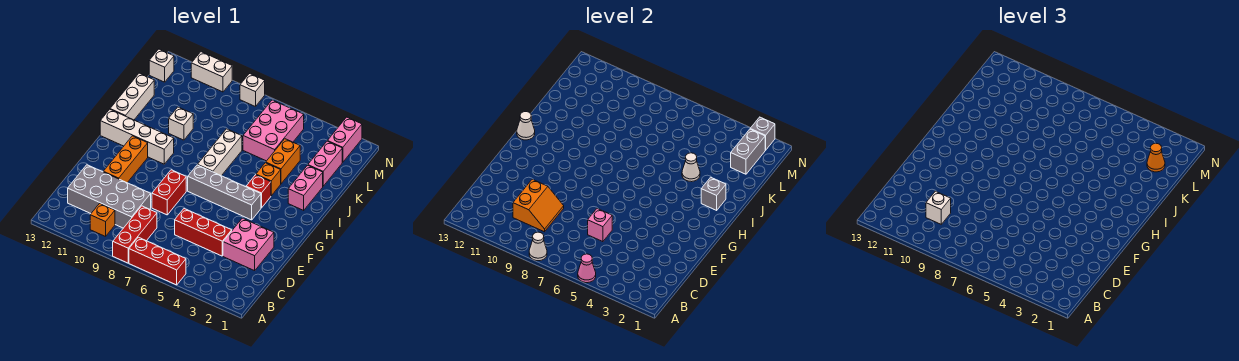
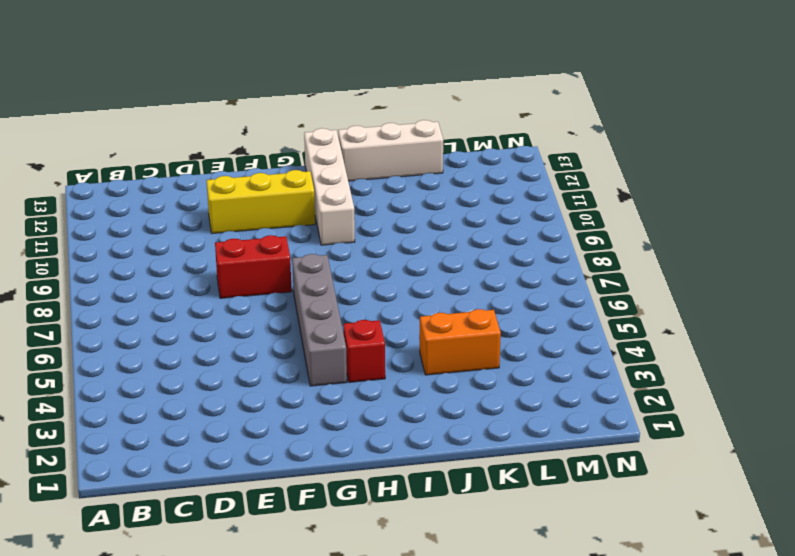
yellow brick E11:G11 level 1 -> orange brick E11:G11 level 1
none -> red brick A5:A7 level 1
none -> red brick A8:C8 level 1
none -> orange brick B10 level 1
none -> grey brick C9:D12 level 1

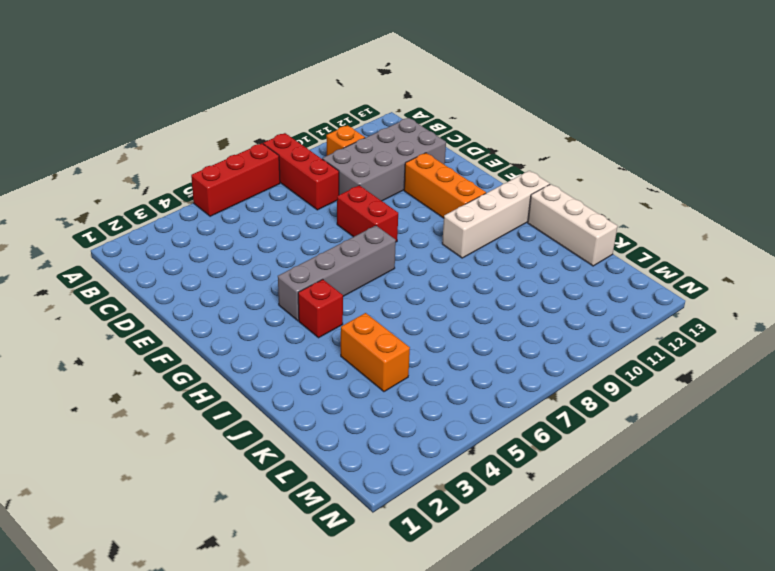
none -> pink brick D2:E3 level 1
none -> red brick D4:D6 level 1
none -> white brick H7:J7 level 1
none -> pink brick I2:J2 level 1

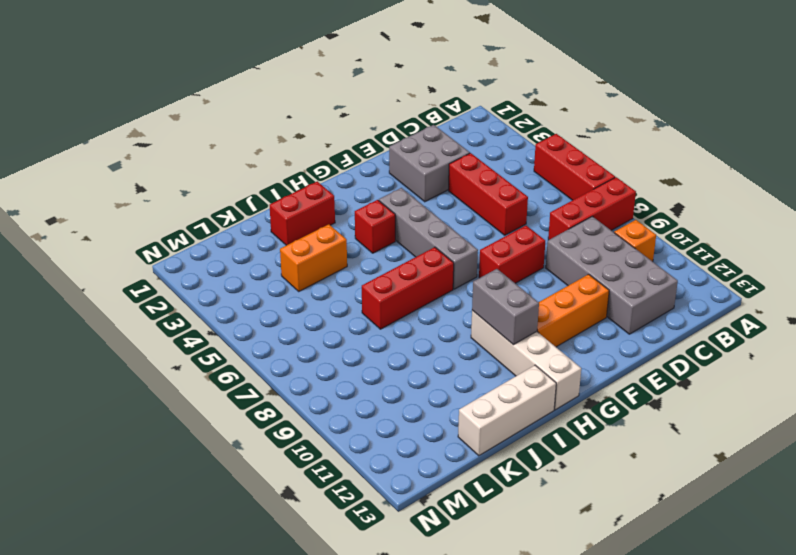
grey brick D2:E3 level 1 -> pink brick D2:E3 level 1
red brick H7:J7 level 1 -> white brick H7:J7 level 1
grey brick H10:H11 level 2 -> grey brick L2:M2 level 2
red brick I2:J2 level 1 -> pink brick I2:J2 level 1
none -> orange brick I4 level 1
none -> white brick J10 level 1
none -> pink brick K2:L2 level 1
none -> pink brick K5:M6 level 1

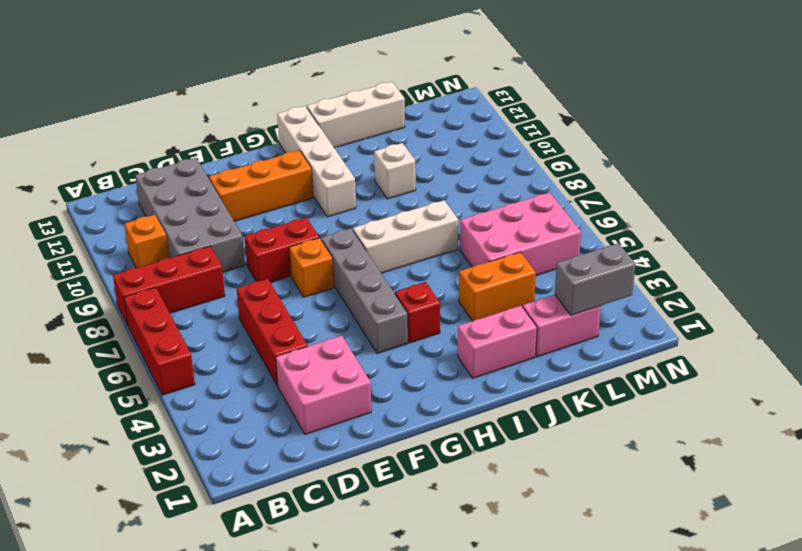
orange brick F7 level 1 -> orange brick I4 level 1
none -> pink brick M2:N2 level 1
none -> white brick M13 level 1
none -> white brick N8 level 1
none -> white brick N10:N11 level 1

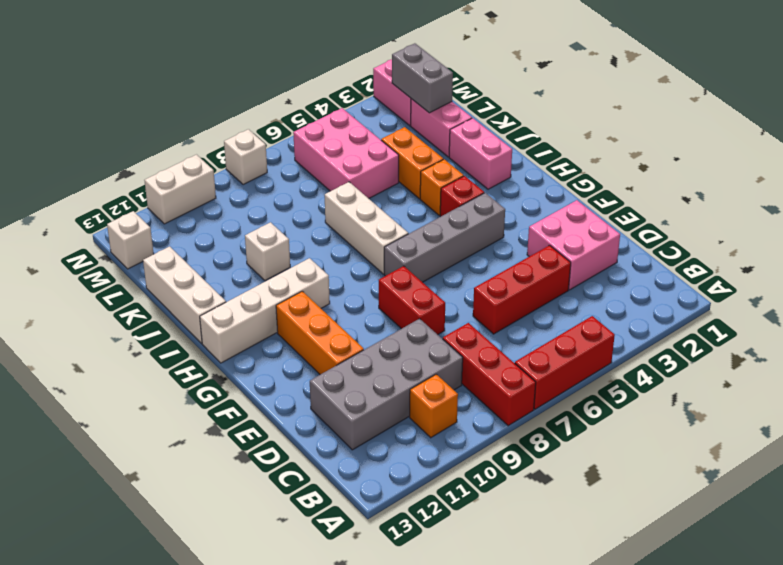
none -> pink cone A5 level 2
none -> white cone A8 level 2
none -> orange slope C9:D10 level 2 top 10
none -> pink brick D6 level 2

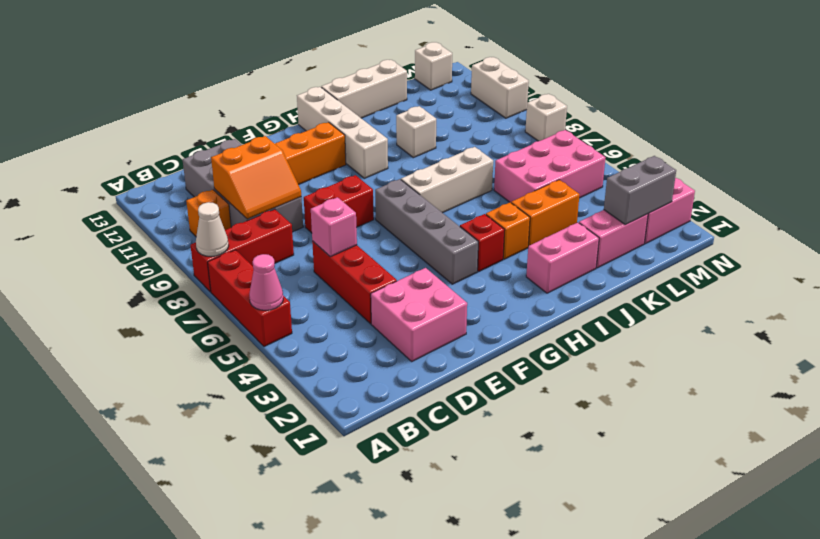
none -> white cone H13 level 2
none -> grey brick I2 level 2
none -> white cone J4 level 2
none -> grey brick N2 level 2

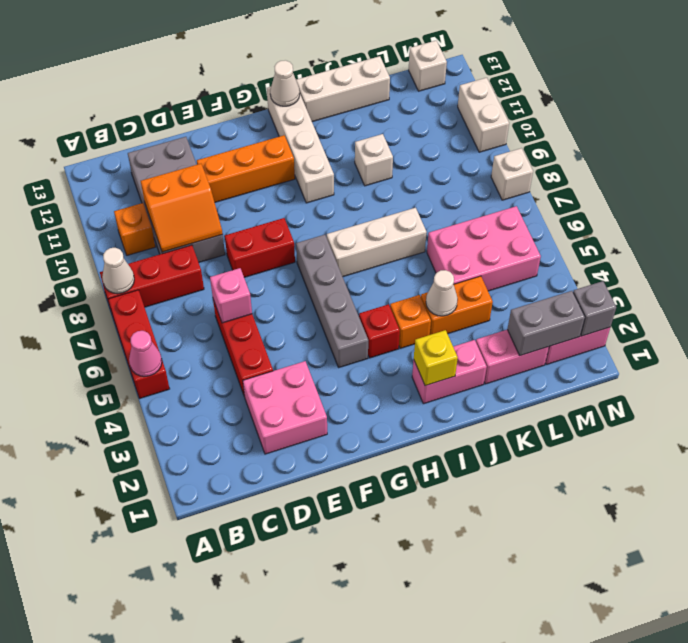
yellow brick I2 level 2 -> grey brick I2 level 2
none -> white brick C10 level 3
none -> orange cone L2 level 3

